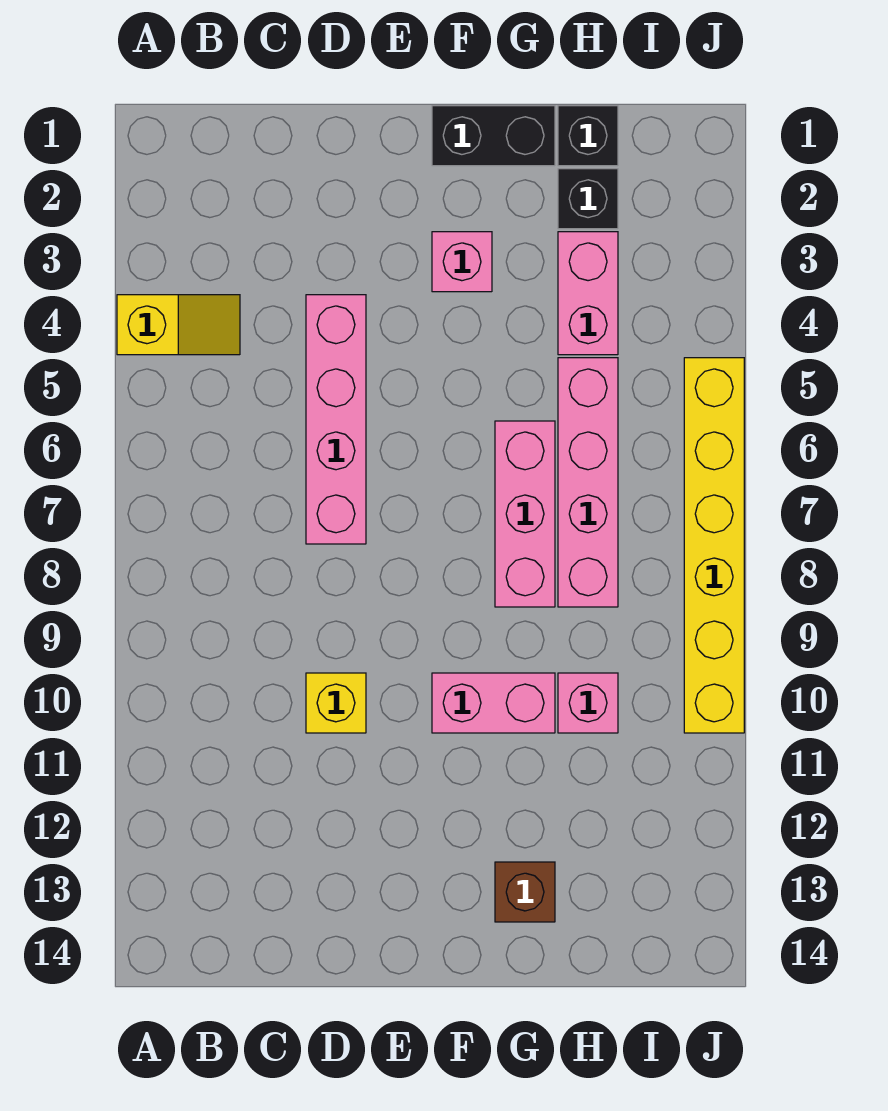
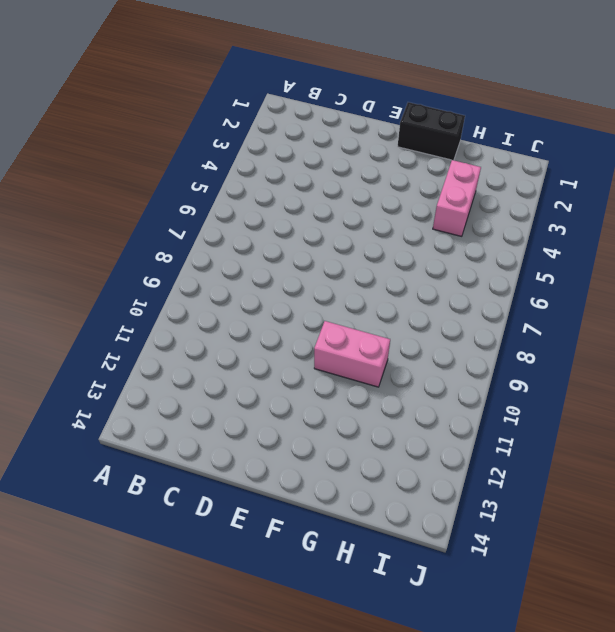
none -> yellow slope A4:B4 level 1 top A
none -> pink brick D4:D7 level 1
none -> yellow brick D10 level 1

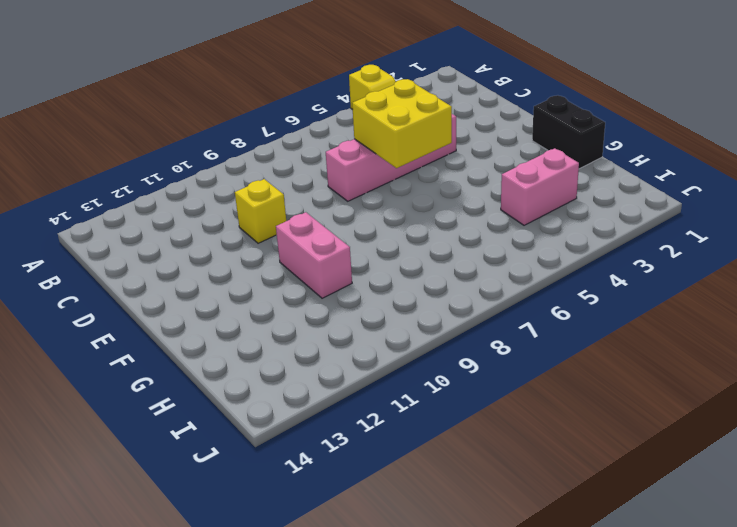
yellow brick D5:E6 level 2 -> none
none -> pink brick F3 level 1
none -> pink brick G6:G8 level 1
none -> brown brick G13 level 1

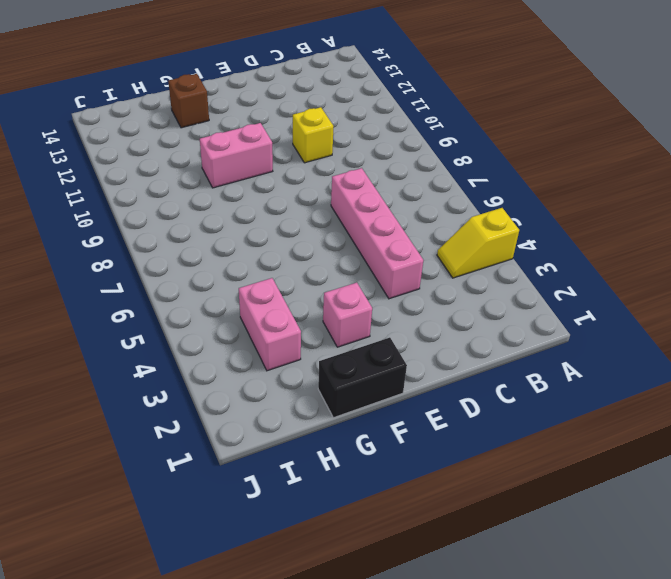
none -> pink brick G6:G8 level 1
none -> black brick H1 level 1
none -> black brick H2 level 1

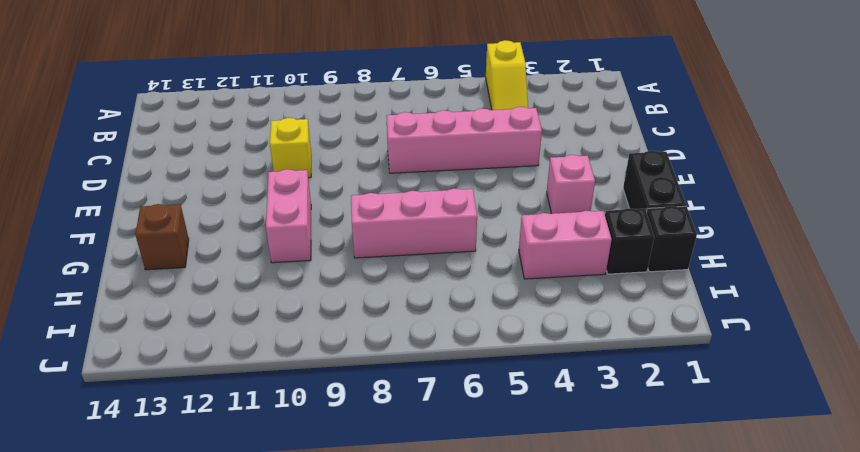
none -> pink brick H5:H8 level 1
none -> pink brick H10 level 1
none -> yellow brick J5:J10 level 1

